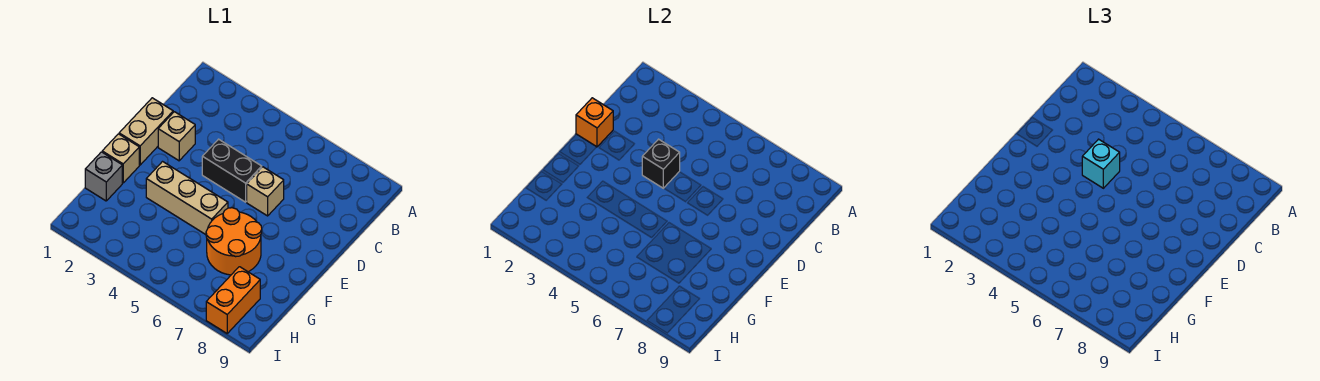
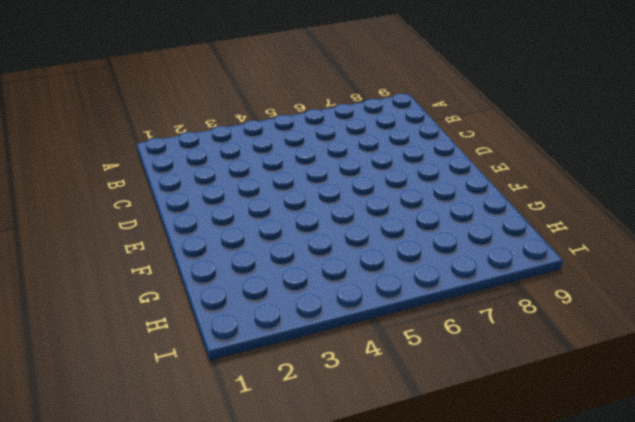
none -> tan brick D1:E1 level 1
none -> tan brick D2 level 1
none -> black brick D4:D5 level 1

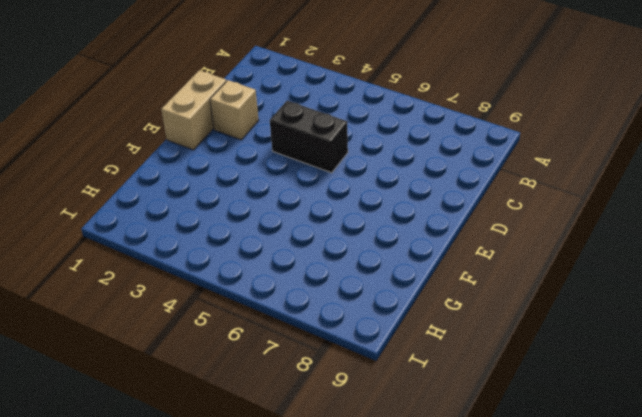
none -> tan brick D6 level 1
none -> tan brick F1 level 1
none -> tan brick F3:F5 level 1

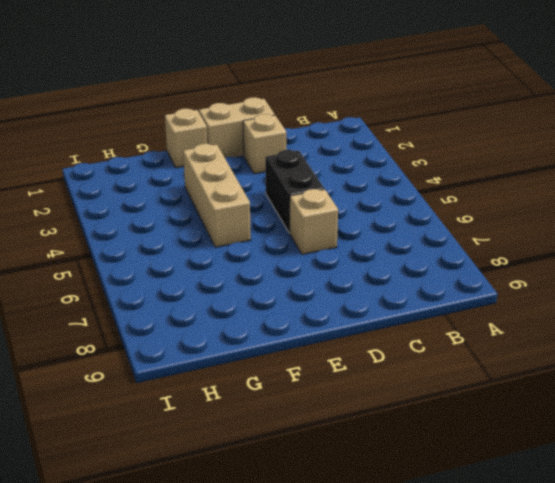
none -> orange round brick F6:G7 level 1
none -> grey brick G1 level 1
none -> orange brick H8:I8 level 1

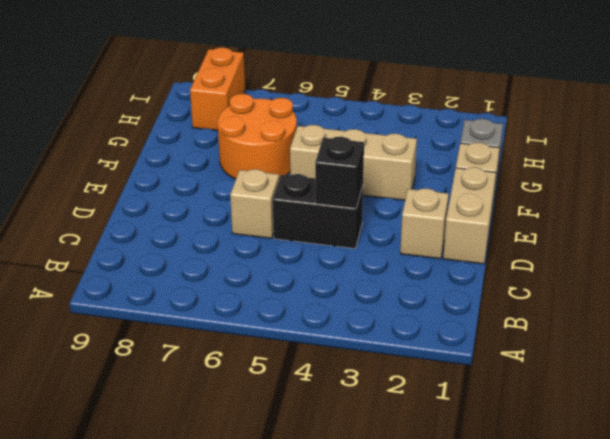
none -> orange brick D1 level 2
none -> cyan brick D4 level 3

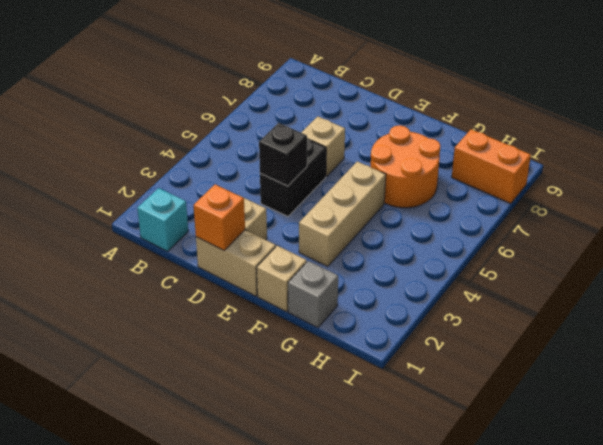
cyan brick B1 level 1 -> cyan brick D4 level 3

